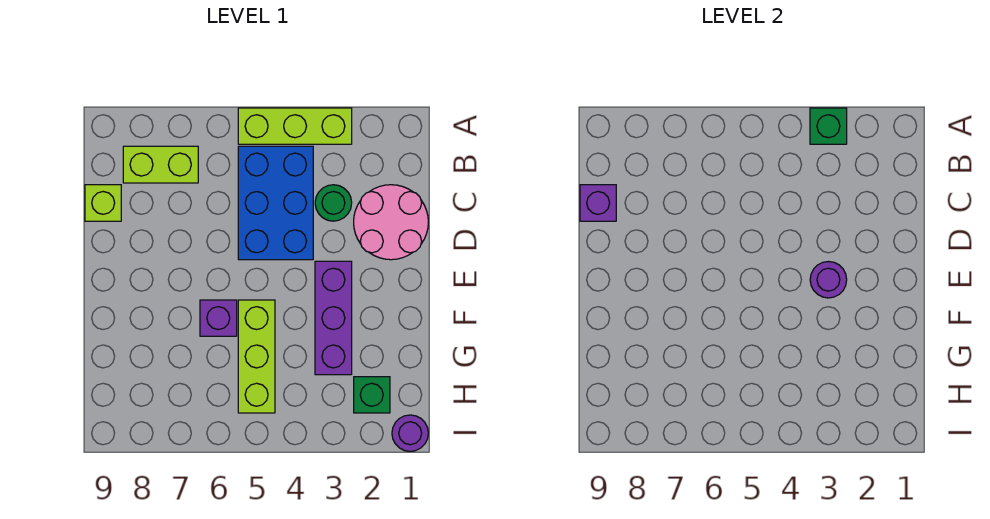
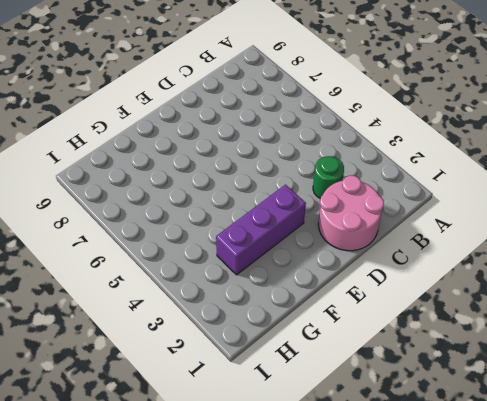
none -> lime brick A3:A5 level 1
none -> blue brick B4:D5 level 1
none -> lime brick B7:B8 level 1

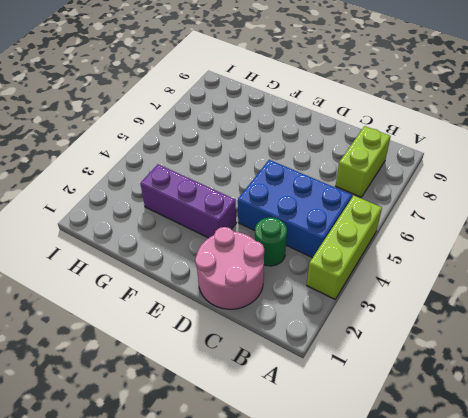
none -> lime brick C9 level 1
none -> lime brick F5:H5 level 1
none -> purple brick F6 level 1

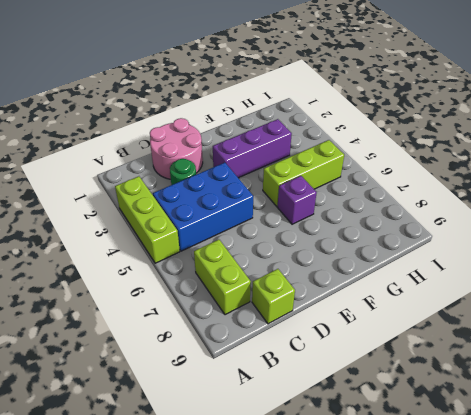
none -> green brick H2 level 1
none -> purple round brick I1 level 1
none -> green brick A3 level 2

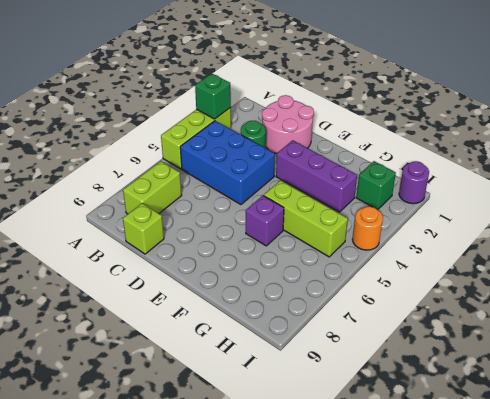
orange round brick I4 level 1 -> none
none -> purple brick C9 level 2
none -> purple round brick E3 level 2

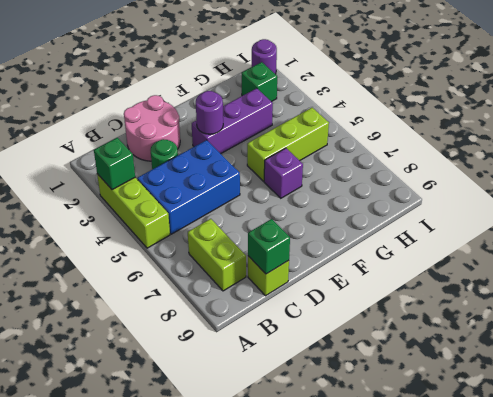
green brick C9 level 2 -> purple brick C9 level 2

